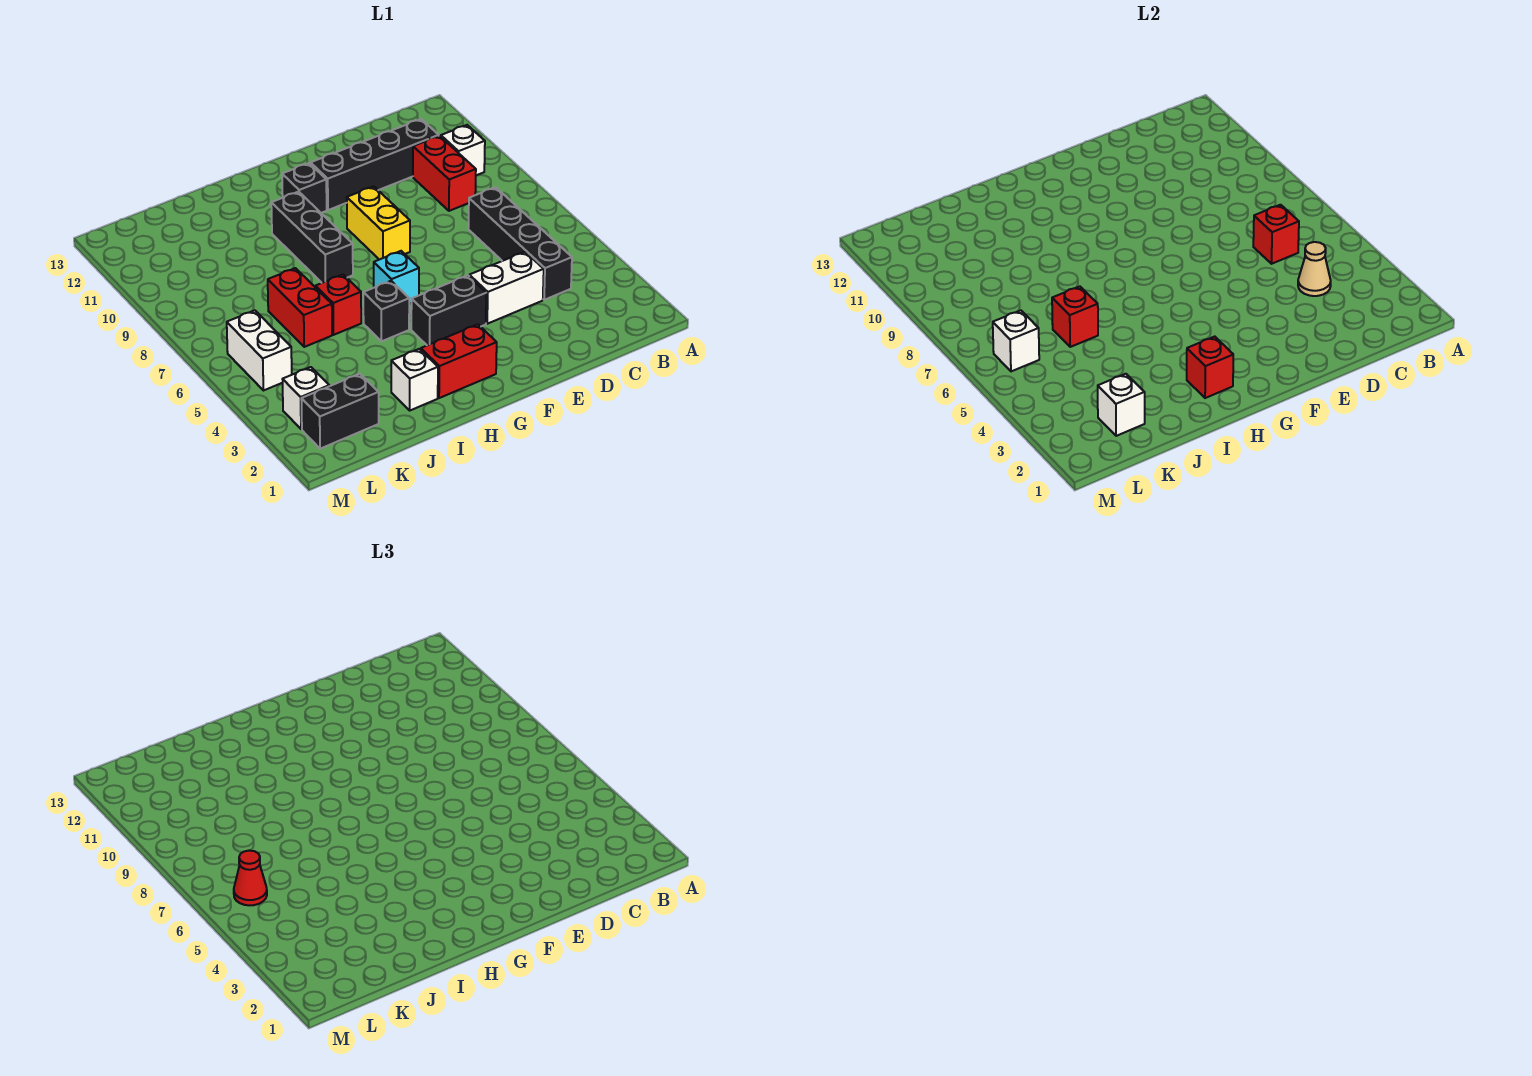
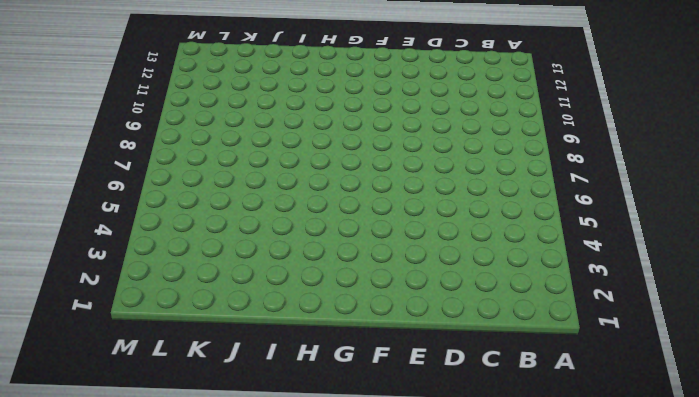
none -> white brick B10 level 1
none -> black brick C4:C7 level 1
none -> red brick C9:C10 level 1

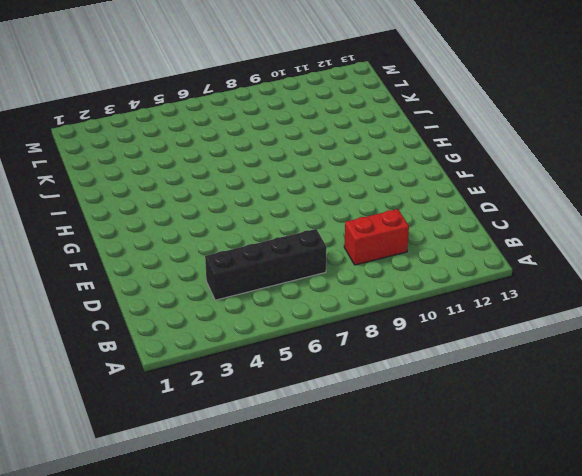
none -> white brick B10 level 1
none -> black brick C11:F11 level 1
none -> white brick D4:E4 level 1

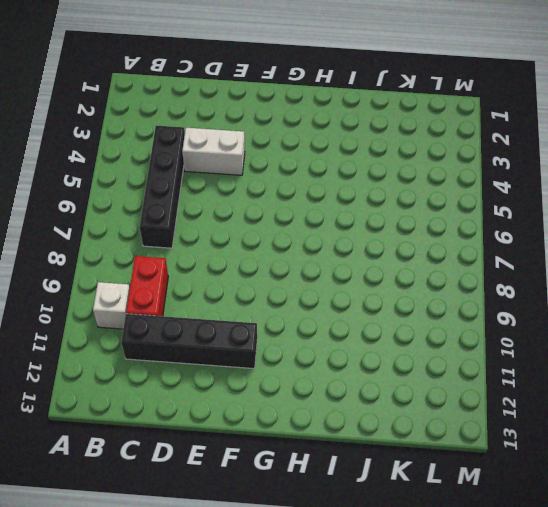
none -> black brick F4:G4 level 1
none -> yellow brick F8:F9 level 1
none -> red brick G2:H2 level 1

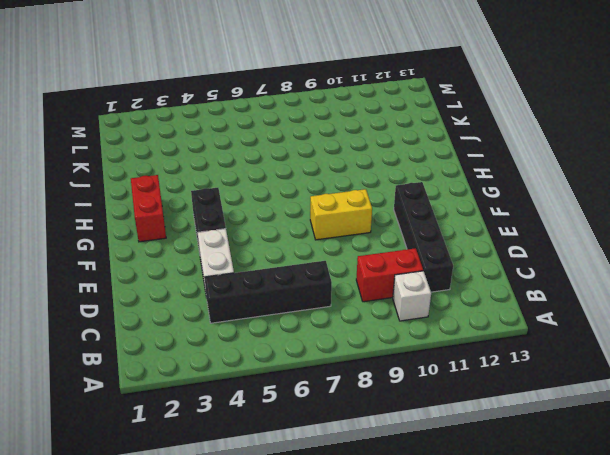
none -> cyan brick G6 level 1
none -> black brick G11 level 1
none -> black brick H5 level 1

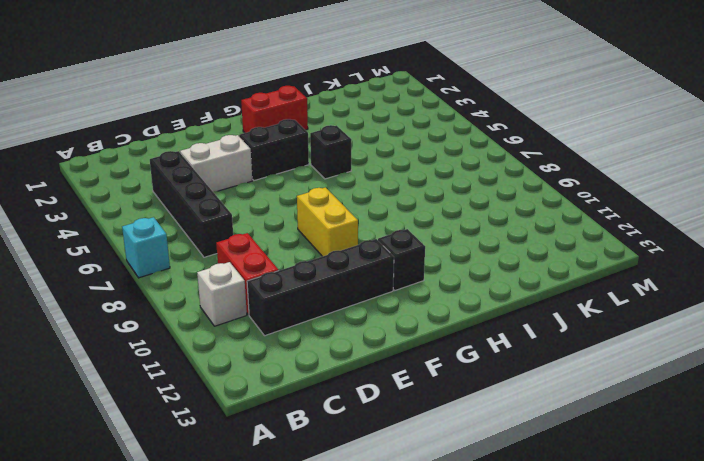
cyan brick A7 level 1 -> cyan brick G6 level 1
none -> black brick H8:H10 level 1
none -> white brick I2 level 1
none -> red brick I6 level 1

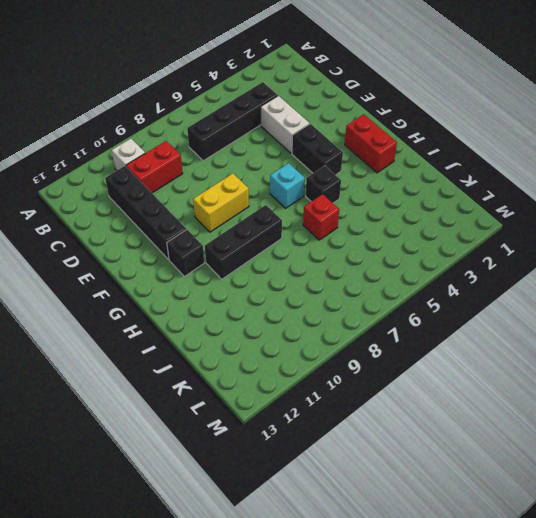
none -> white brick I2 level 1
none -> red brick J6:J7 level 1
none -> black brick K2:L2 level 1

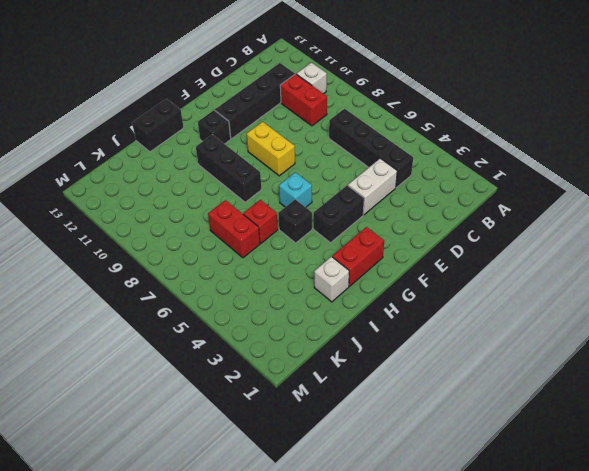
black brick H13:I13 level 1 -> black brick K2:L2 level 1
none -> white brick L3 level 1
none -> white brick L5:L6 level 1
none -> tan cone C4 level 2

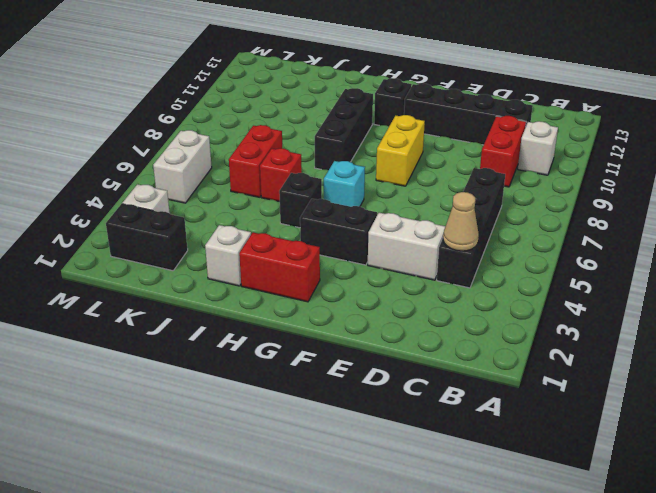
none -> red brick C6 level 2
none -> red brick H2 level 2
none -> red brick J6 level 2

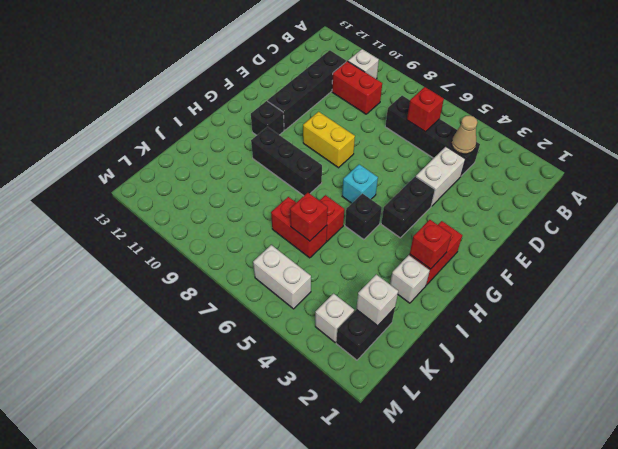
none -> white brick L6 level 2
none -> red cone L6 level 3

